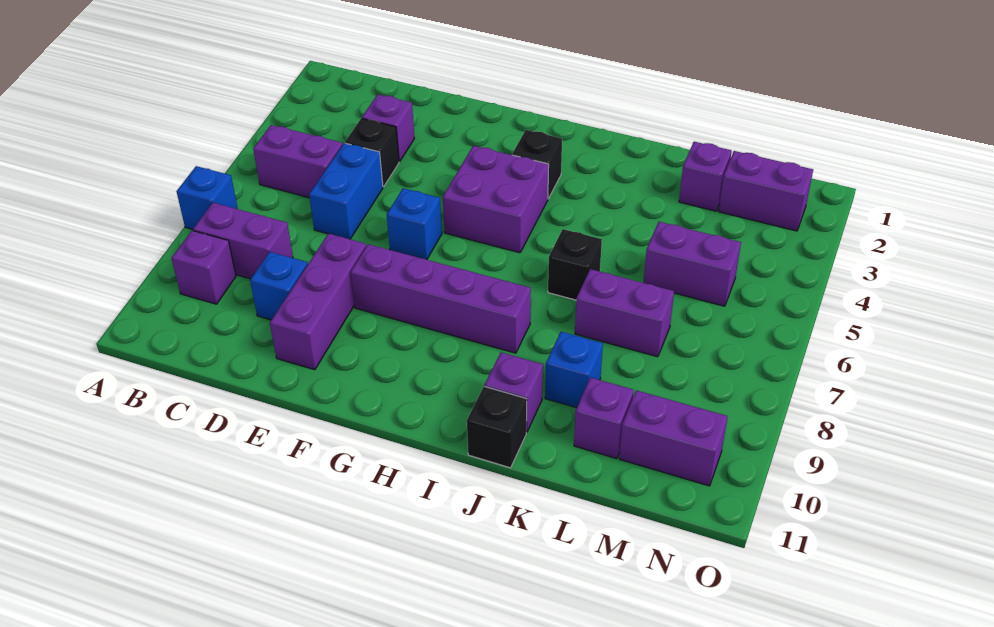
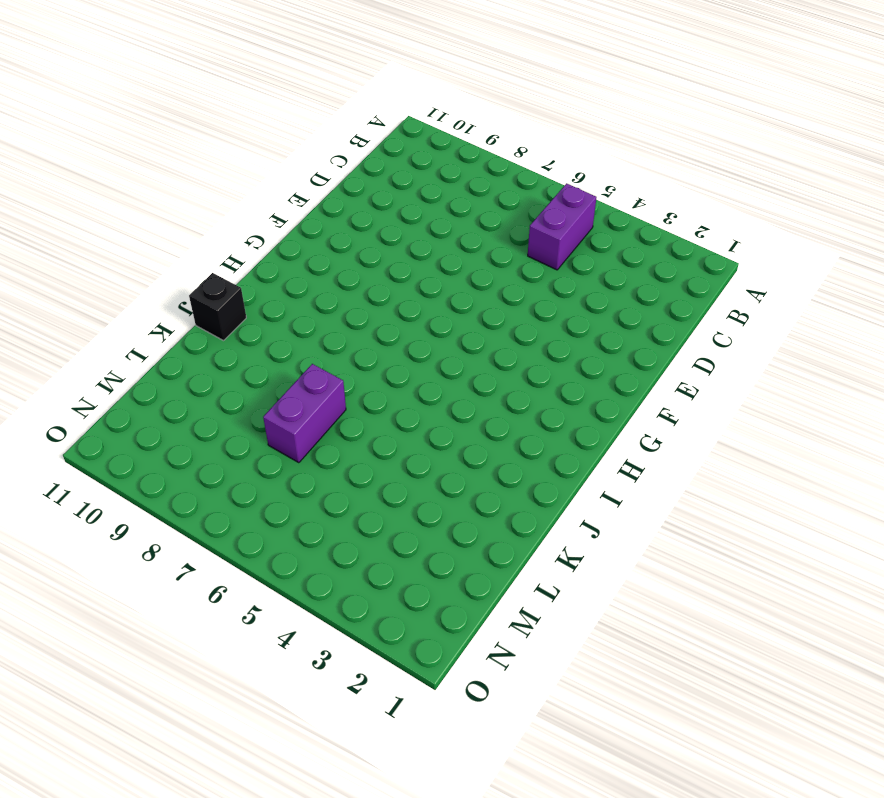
none -> blue brick A7 level 1
none -> purple brick B8:C8 level 1
none -> purple brick B9 level 1

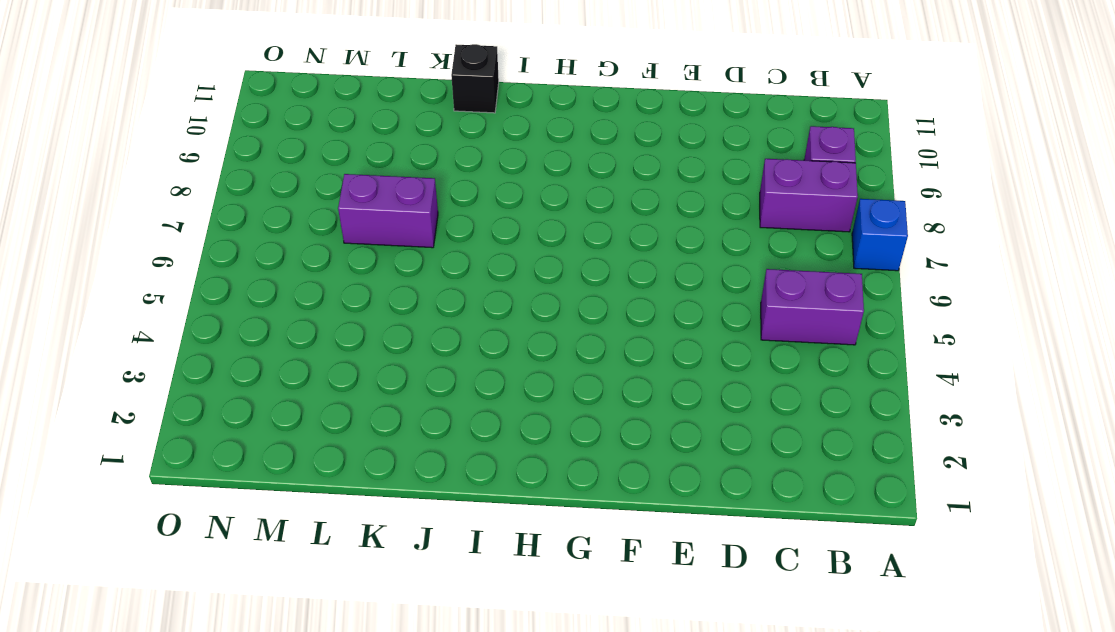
none -> purple brick D3 level 1
none -> black brick D4 level 1
none -> blue brick D5:D6 level 1

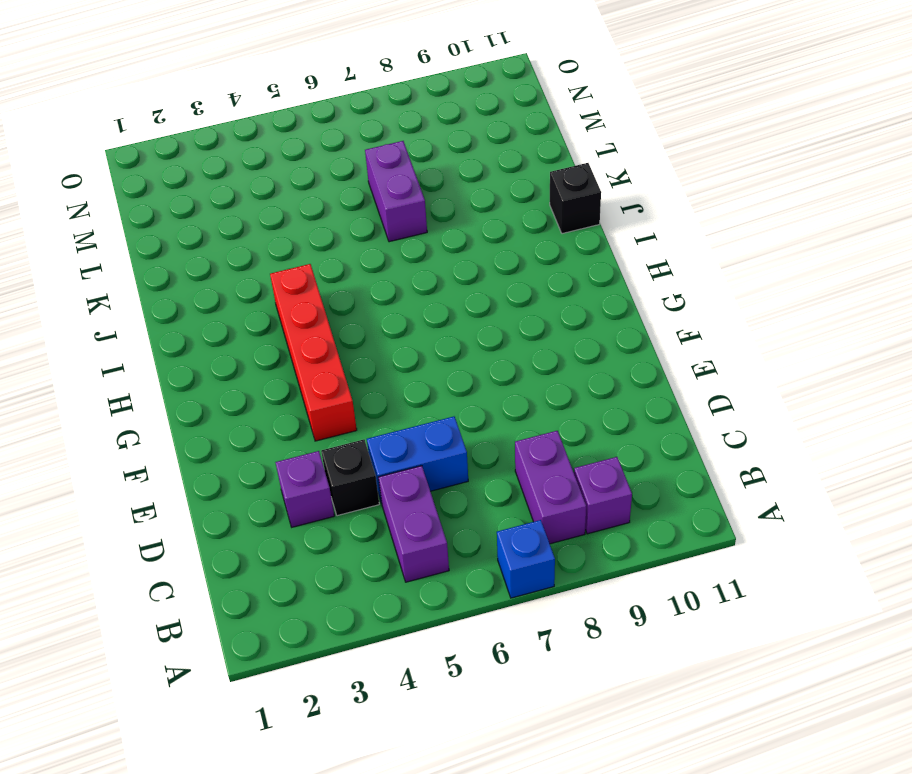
red brick F4:I4 level 1 -> purple brick G4:H5 level 1
none -> blue brick D9 level 1
none -> purple brick E8:E10 level 1
none -> blue brick F6 level 1

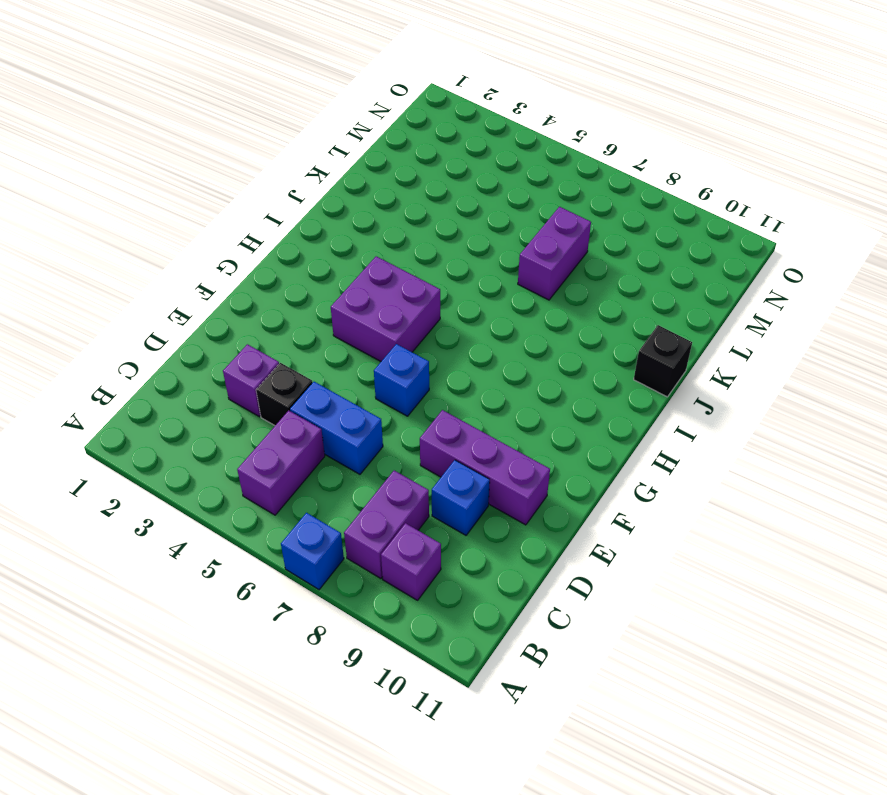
none -> purple brick F8:I8 level 1
none -> black brick H3 level 1
none -> black brick J6 level 1

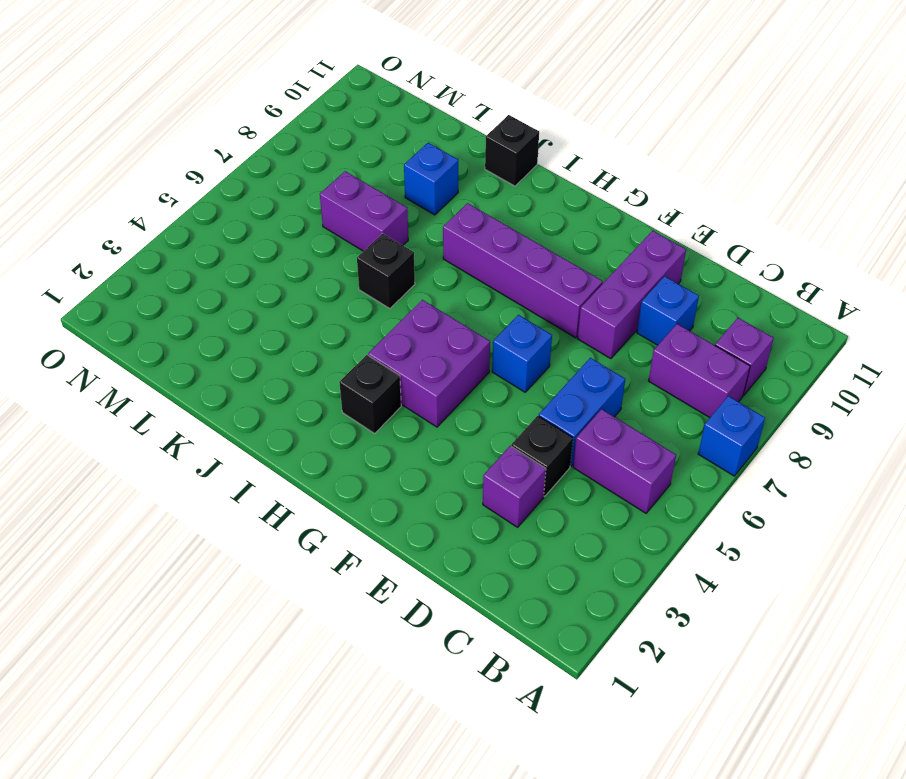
none -> purple brick J10 level 1
none -> purple brick L2 level 1
none -> purple brick L5:M5 level 1

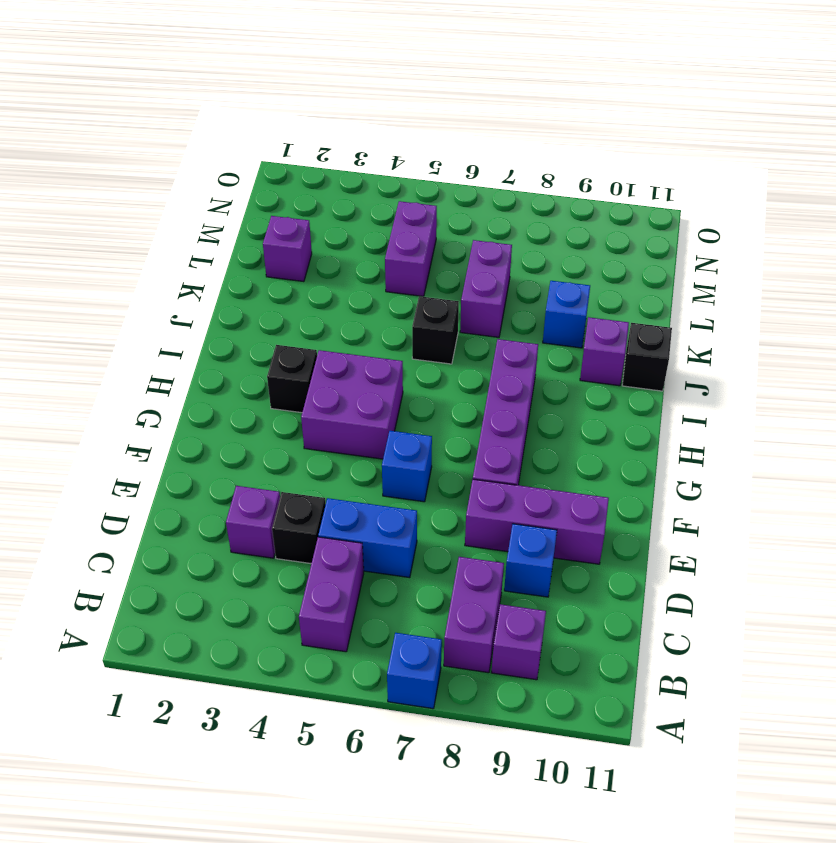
none -> purple brick L10 level 1
none -> purple brick M2:N2 level 1
none -> purple brick M10:N10 level 1

